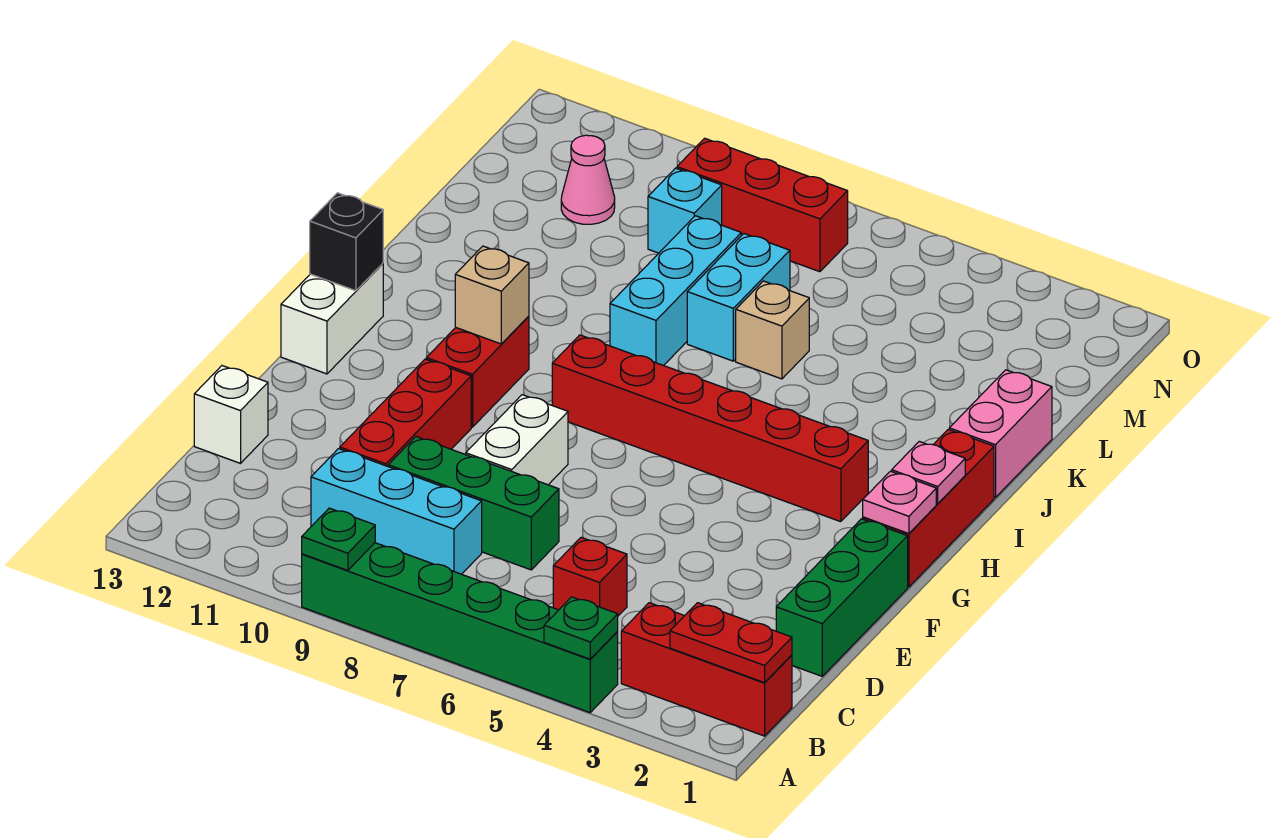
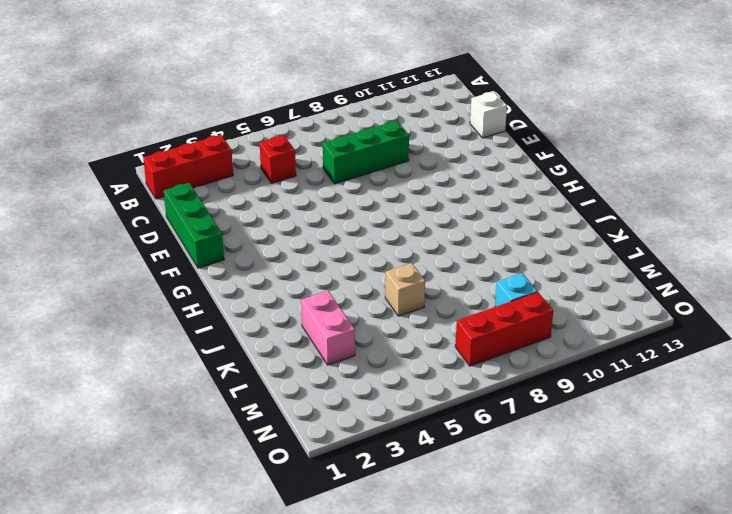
pink brick K3:L3 level 1 -> pink brick J1:K1 level 1
none -> green brick A4:A9 level 1
none -> cyan brick C8:C10 level 1
none -> red brick D10:F10 level 1

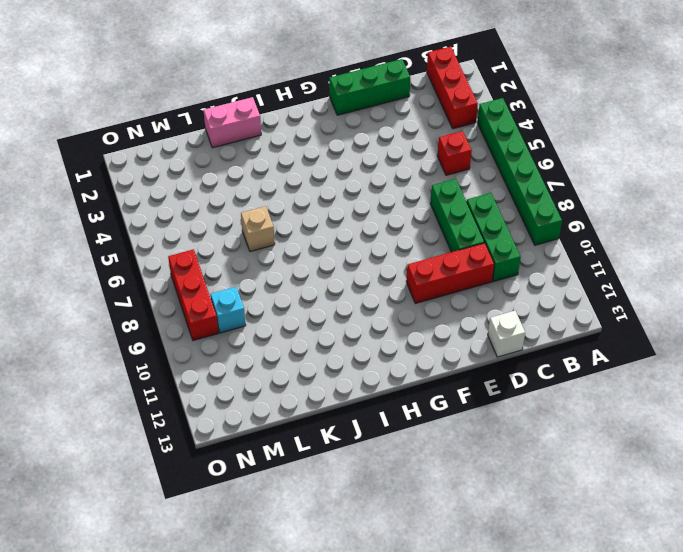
green brick C8:C10 level 1 -> cyan brick C8:C10 level 1
none -> white brick E8:F8 level 1
none -> red brick G1:I1 level 1
none -> red brick G10:H10 level 1

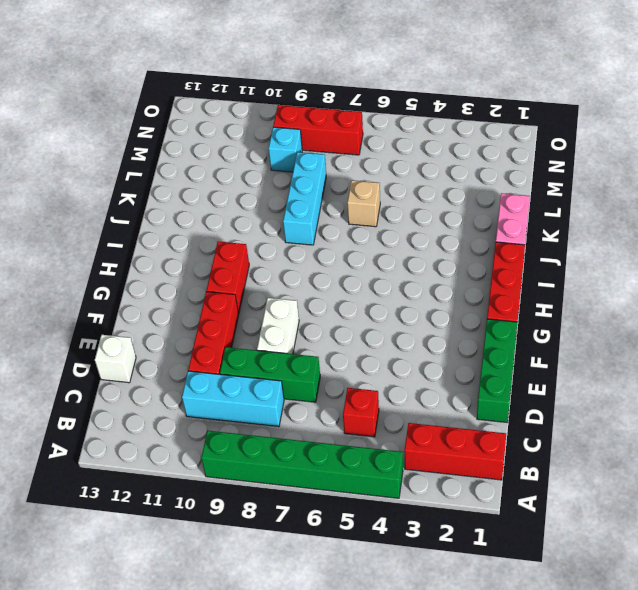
none -> white brick G13:H13 level 1
none -> red brick H3:H8 level 1
none -> cyan brick K7:L7 level 1

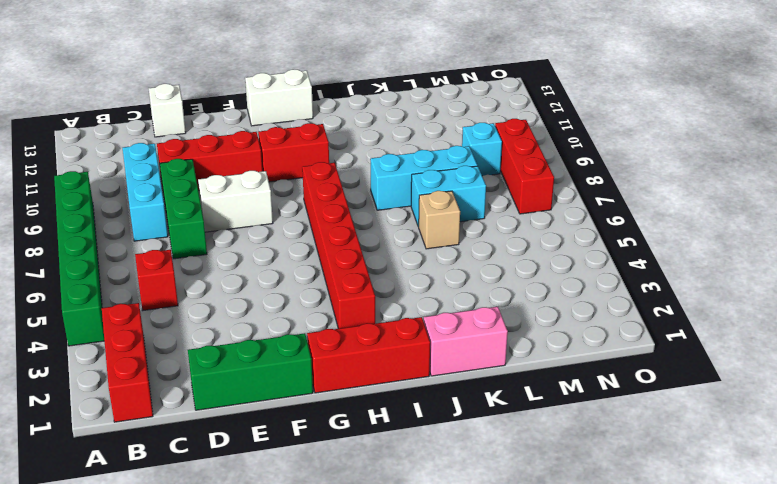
none -> pink cone M11 level 1
none -> green plate A4 level 2
none -> green plate A9 level 2

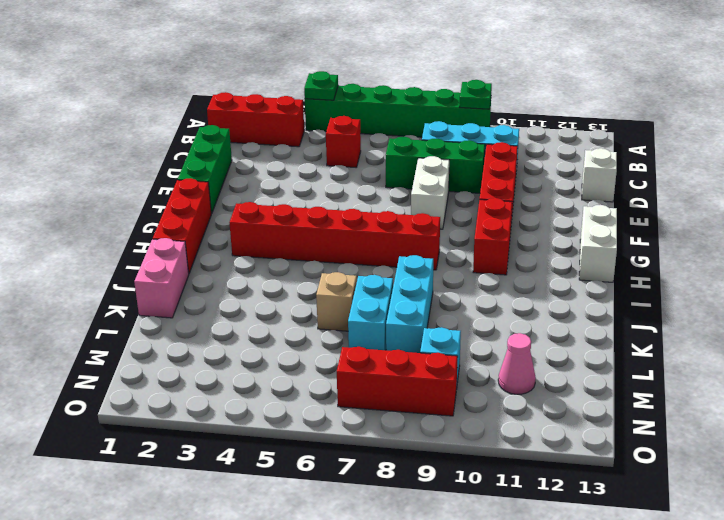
none -> red plate B1:B2 level 2
none -> pink plate G1 level 2
none -> pink plate H1 level 2

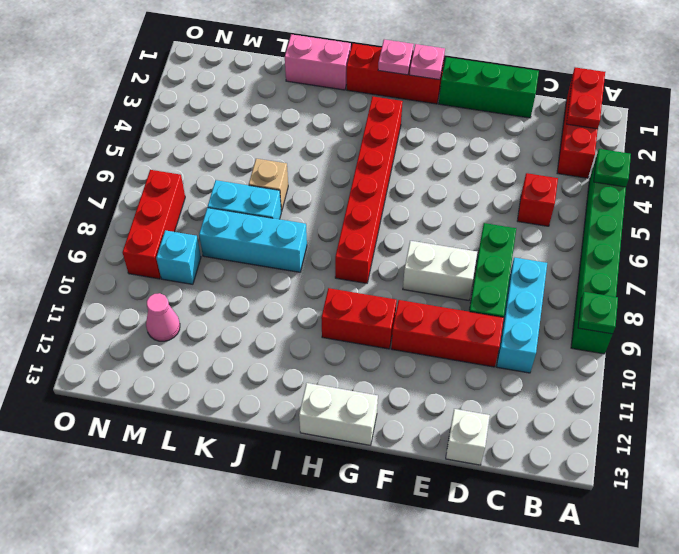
none -> tan brick H10 level 2
none -> black brick H13 level 2

